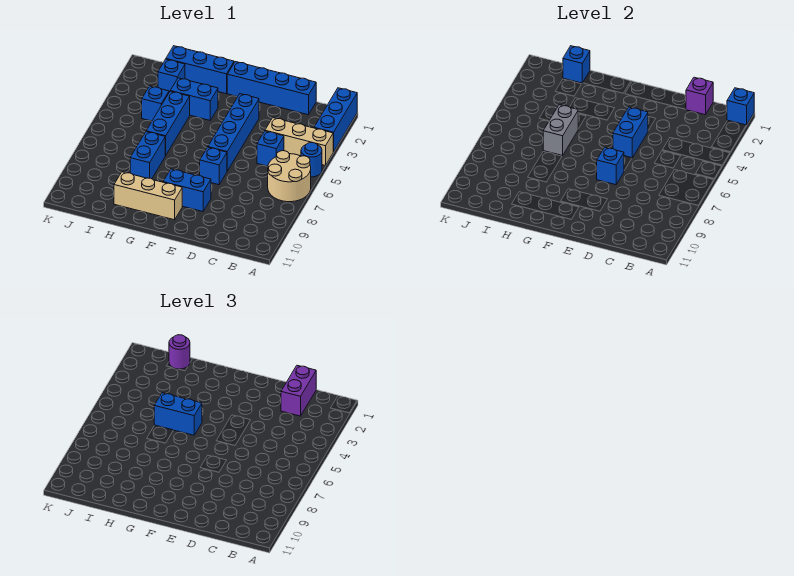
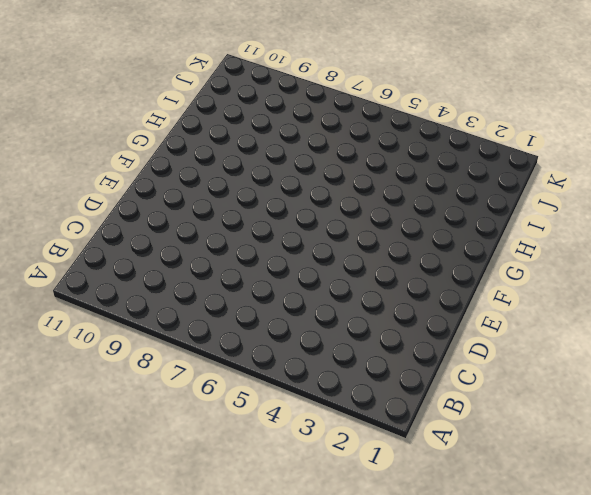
none -> blue brick A1:A3 level 1
none -> tan brick A4:C4 level 1
none -> blue round brick A5 level 1

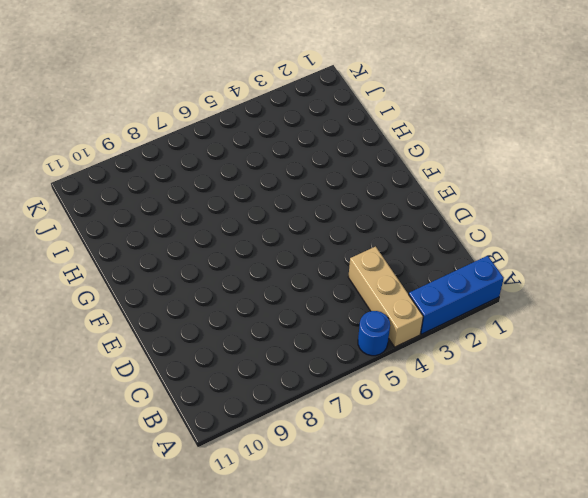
none -> tan round brick A6:B7 level 1
none -> blue brick C1:F1 level 1
none -> blue brick C5 level 1

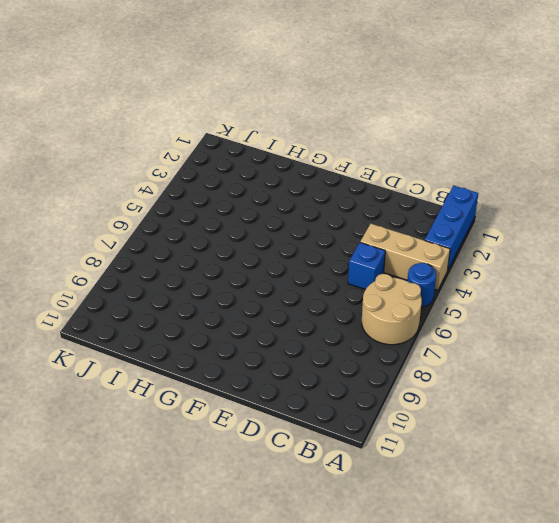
none -> blue brick C1:F1 level 1
none -> blue brick E3:E6 level 1
none -> blue brick E7 level 1

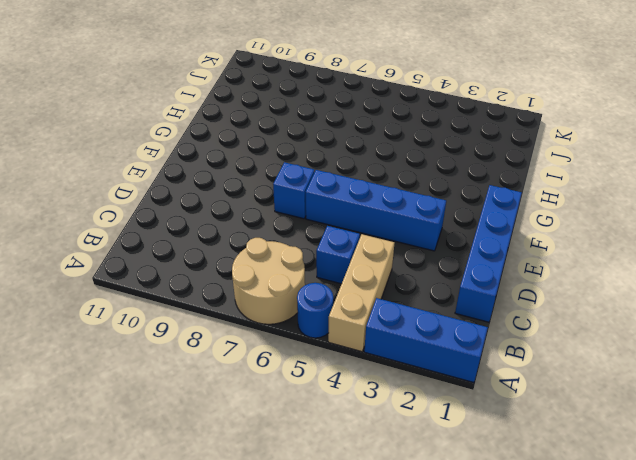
none -> blue brick E9:F9 level 1
none -> tan brick F10:H10 level 1
none -> blue brick G1:I1 level 1

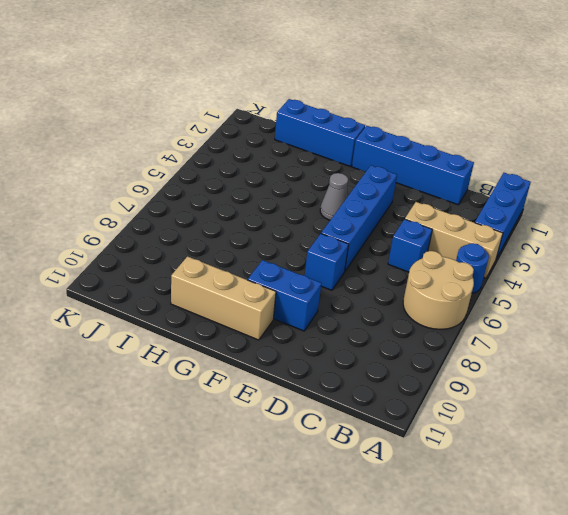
grey cone F4 level 1 -> none
none -> blue brick G3:H3 level 1
none -> blue brick H4:H6 level 1
none -> blue brick H7:H8 level 1

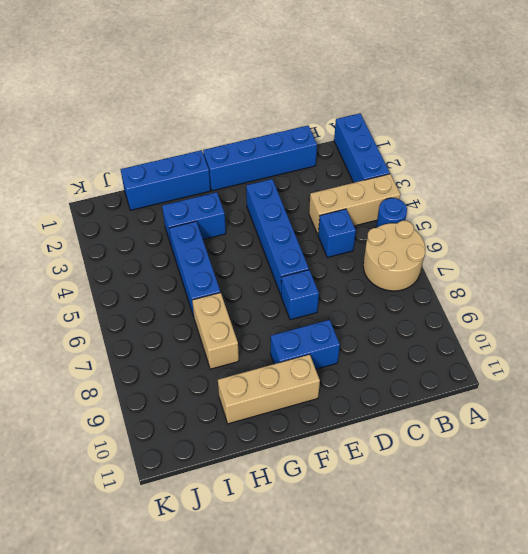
tan brick H7:H8 level 1 -> blue brick H7:H8 level 1
none -> blue brick I2 level 1
none -> blue brick I4 level 1
none -> blue brick A1 level 2

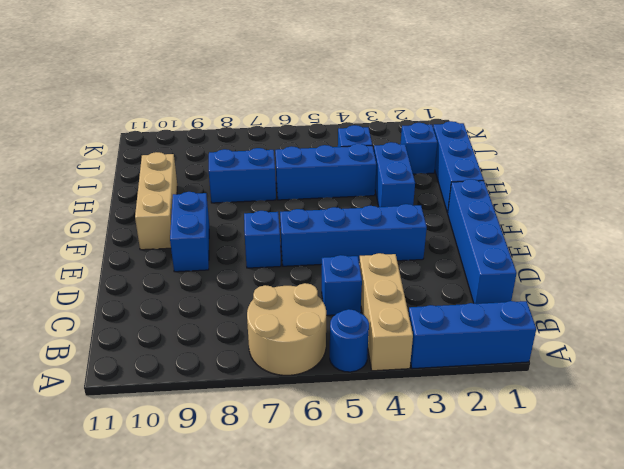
none -> blue brick A1 level 2
none -> purple brick C1 level 2
none -> blue brick E4:E5 level 2

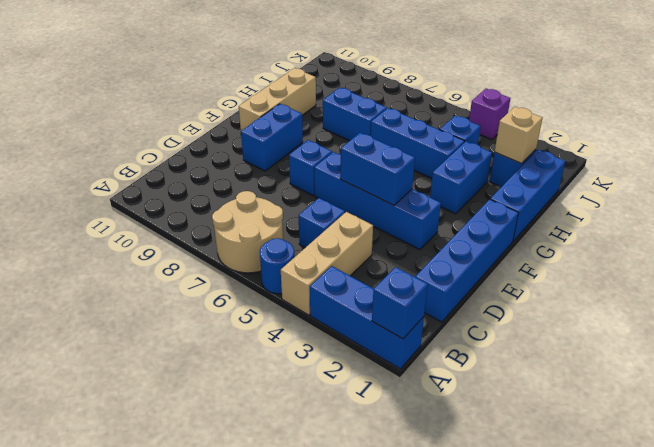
tan brick I2 level 2 -> none
purple brick K4 level 1 -> purple brick C1 level 2
none -> blue brick E7 level 2
none -> grey brick H5:H6 level 2
none -> blue brick I1 level 2

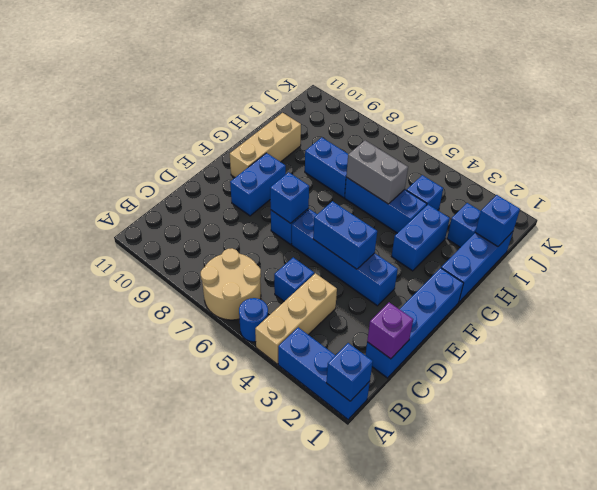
none -> purple brick C1:C2 level 3
none -> blue brick G5:H5 level 3
none -> purple round brick I1 level 3

